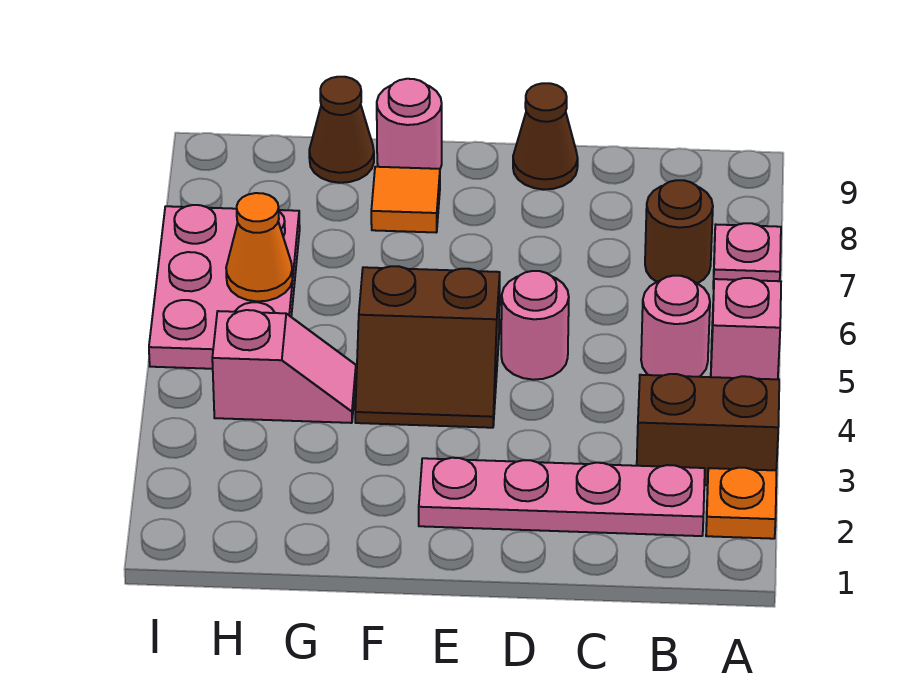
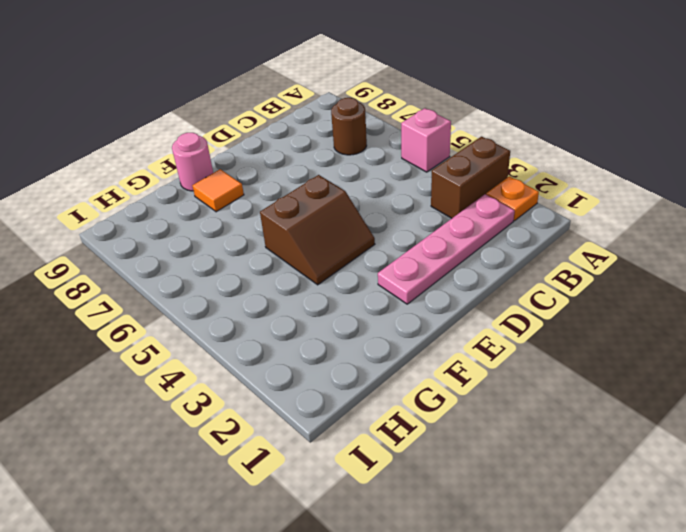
none -> pink plate A7 level 1
none -> pink round brick B5 level 1
none -> pink round brick D5 level 1

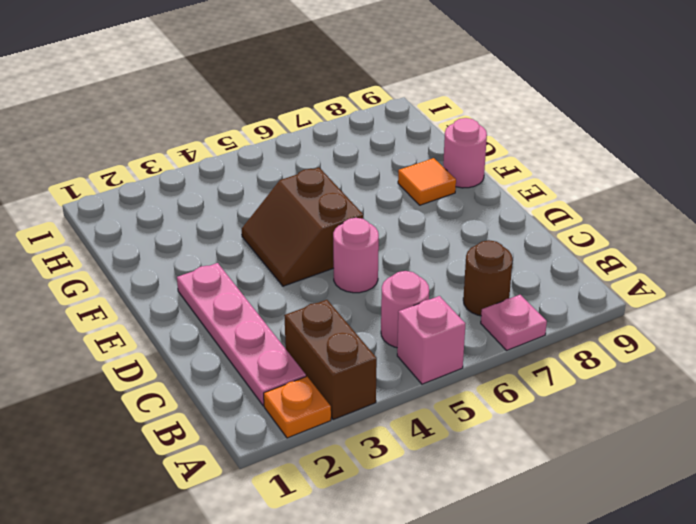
none -> brown cone D9 level 1
none -> pink slope G4:H4 level 1 top H
none -> brown cone G9 level 1

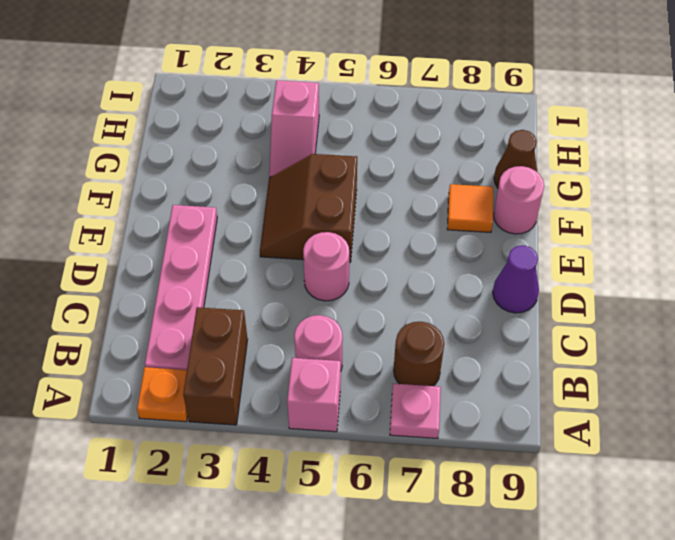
purple cone D9 level 1 -> brown cone D9 level 1
none -> pink plate H5:I7 level 1
none -> orange cone H6 level 2

